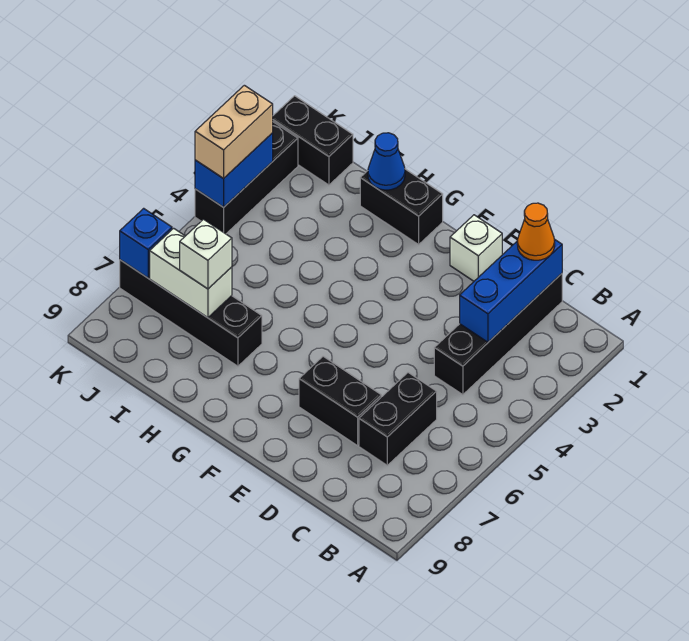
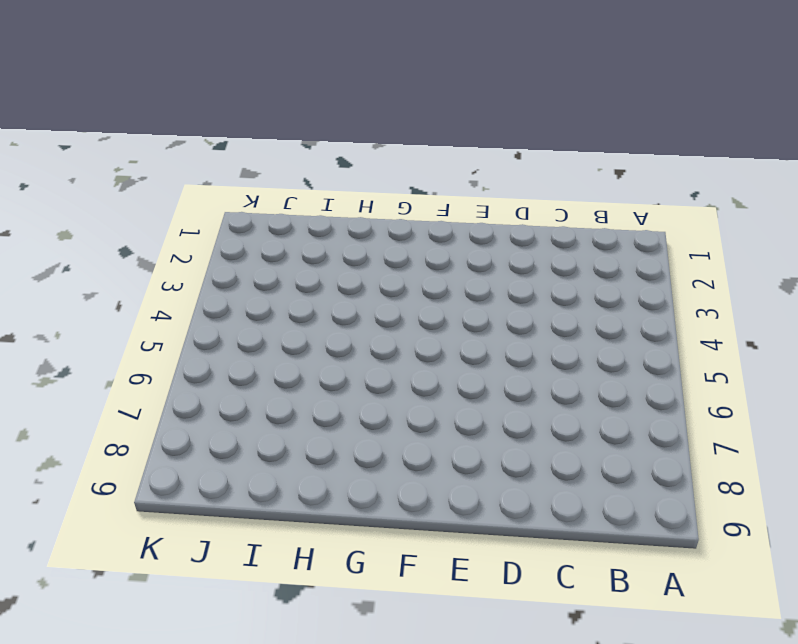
none -> black brick C1:C4 level 1
none -> black brick C6:C7 level 1
none -> black brick D7:E7 level 1

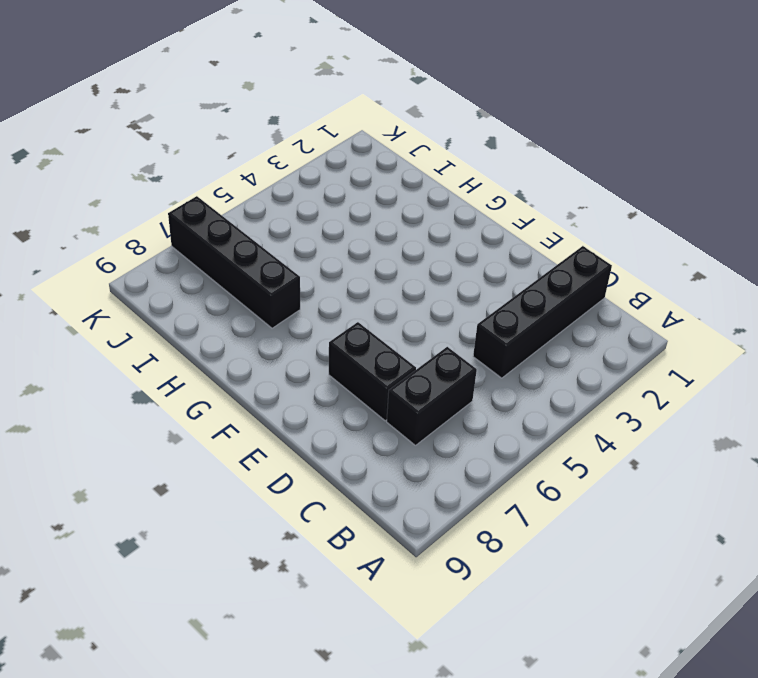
none -> white brick E1 level 1
none -> black brick G1:H1 level 1
none -> black brick J1:K1 level 1

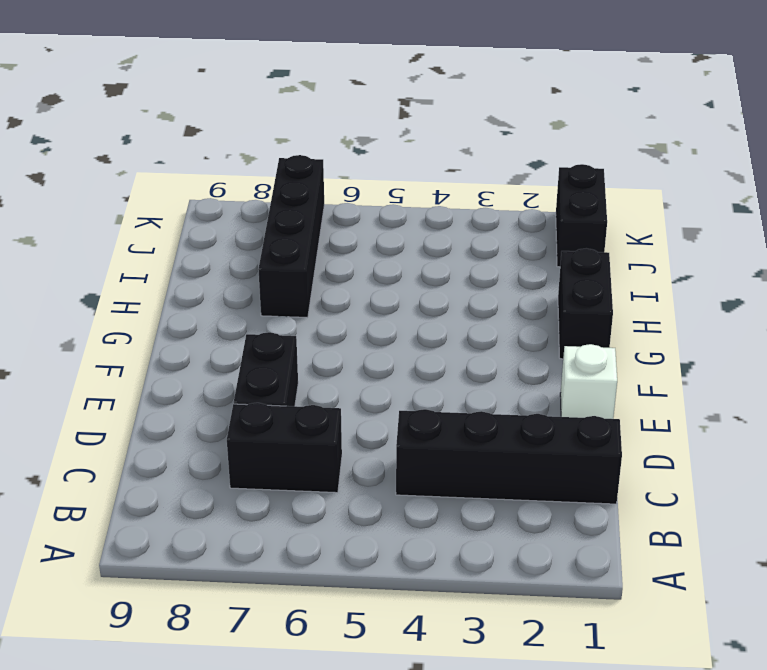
none -> black brick K2:K4 level 1
none -> blue brick C1:C3 level 2
none -> blue cone H1 level 2

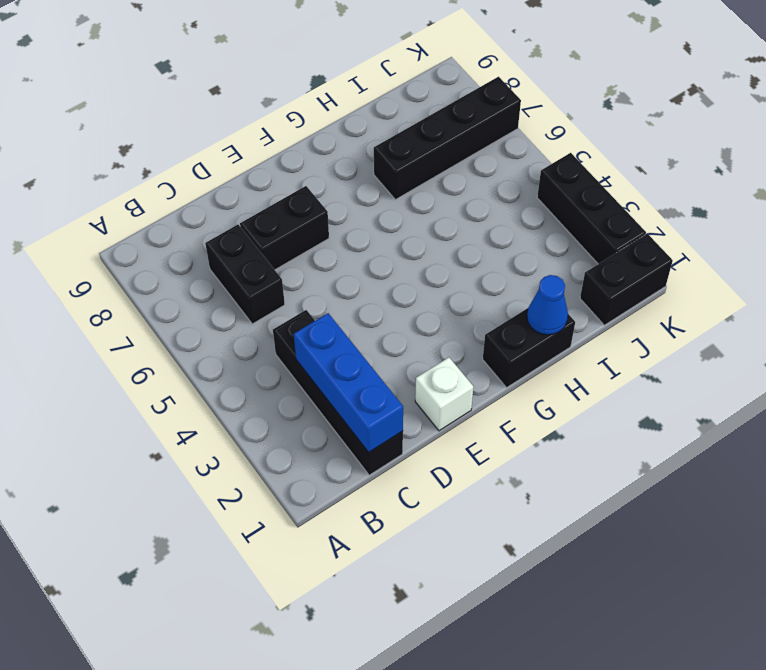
none -> white brick I7:J7 level 2
none -> blue brick K3:K4 level 2
none -> blue brick K7 level 2

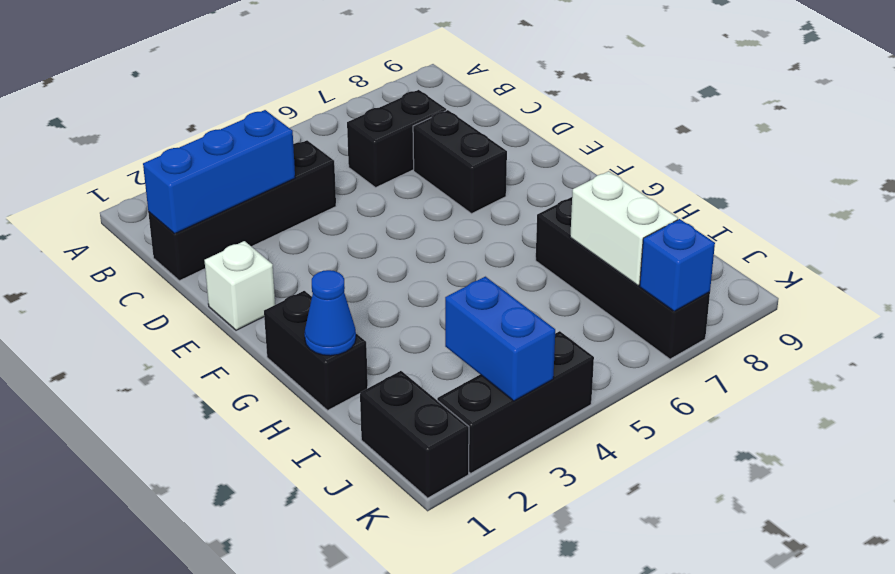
blue brick J3:K3 level 2 -> blue brick K3:K4 level 2
none -> orange cone C1 level 3
none -> white brick I7 level 3
none -> tan brick K3:K4 level 3

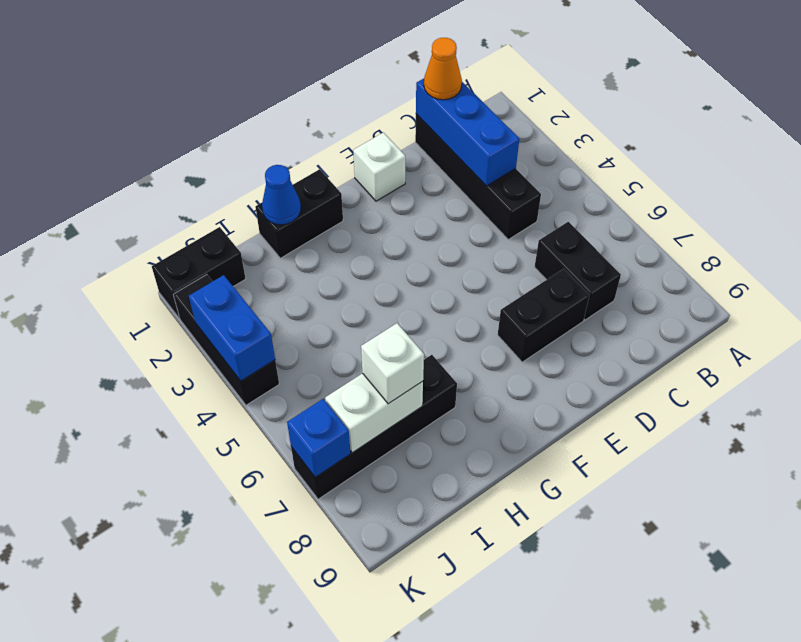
none -> tan brick K3:K4 level 3

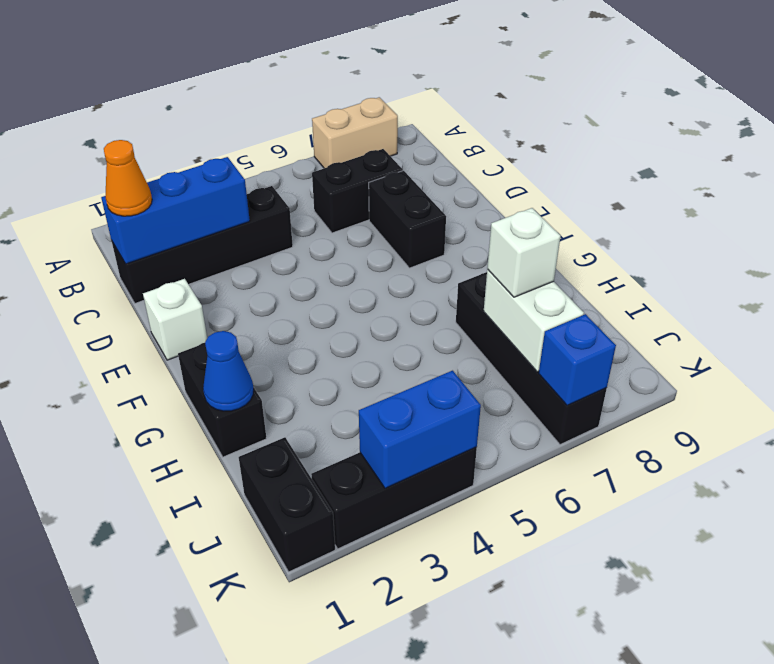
tan brick A7:A8 level 1 -> tan brick K3:K4 level 3

